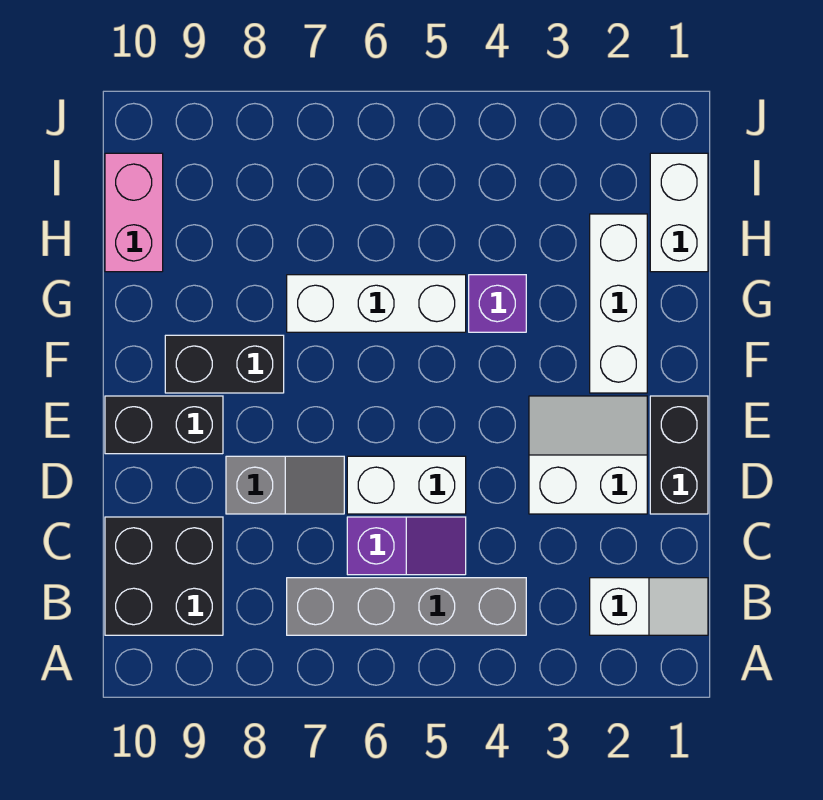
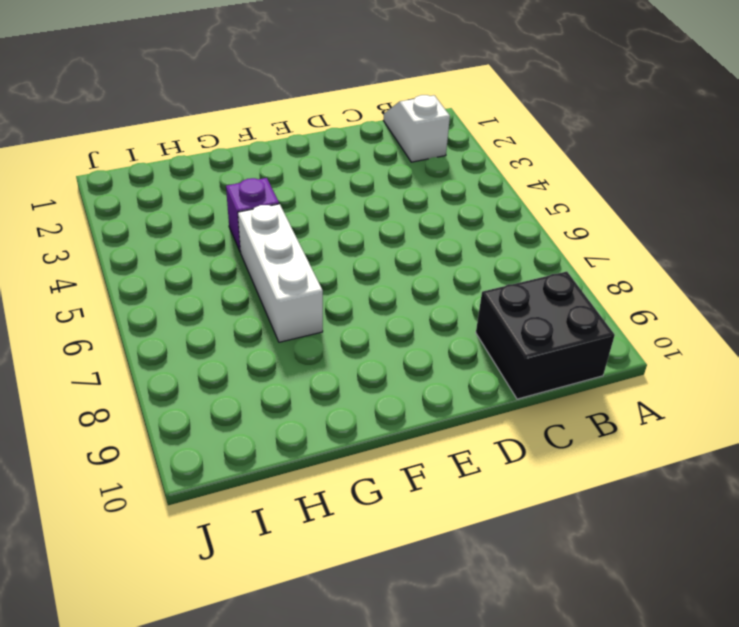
none -> grey brick B4:B7 level 1
none -> purple slope C5:C6 level 1 top 6
none -> black brick D1:E1 level 1

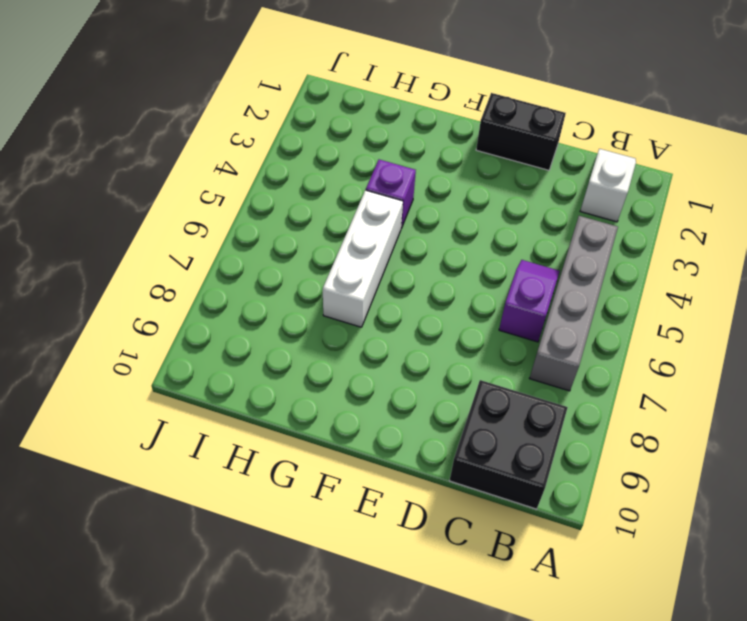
none -> white slope D2:E3 level 1 top D
none -> white brick D5:D6 level 1
none -> grey slope D7:D8 level 1 top 8

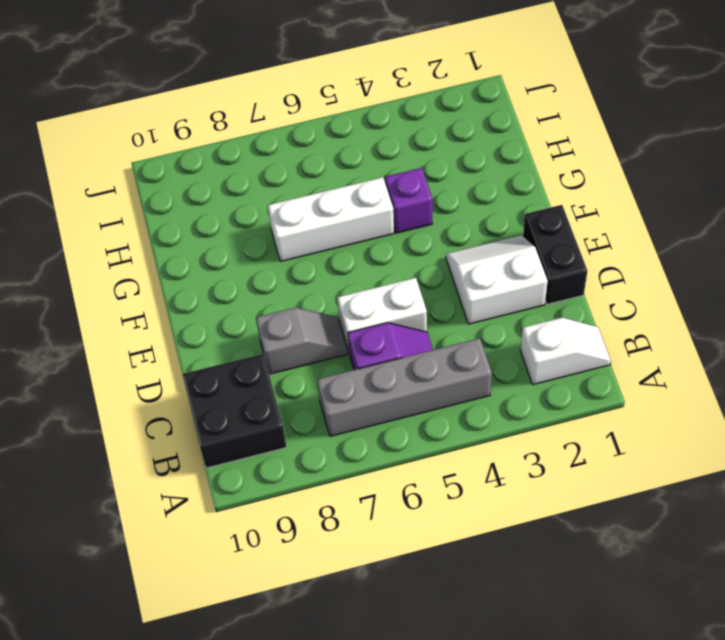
none -> black brick E9:E10 level 1
none -> white brick F2:H2 level 1
none -> black brick F8:F9 level 1

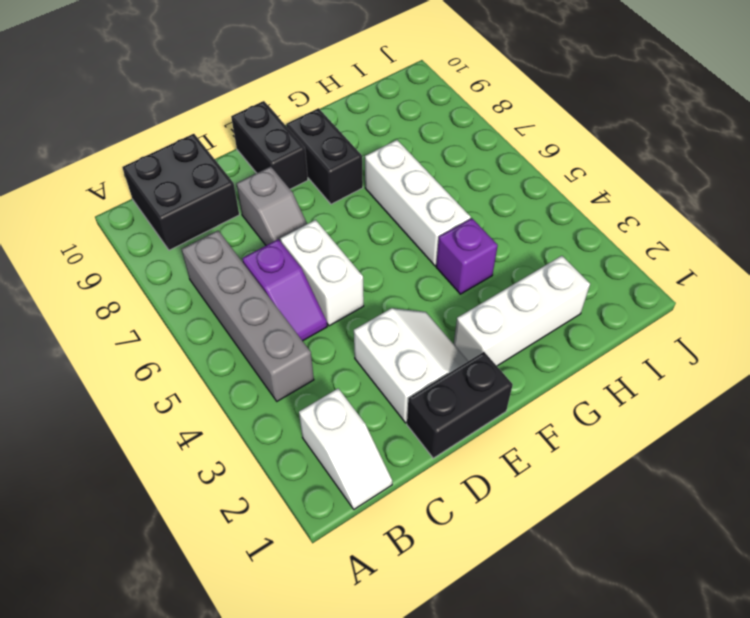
none -> white brick H1:I1 level 1
none -> pink brick H10:I10 level 1

